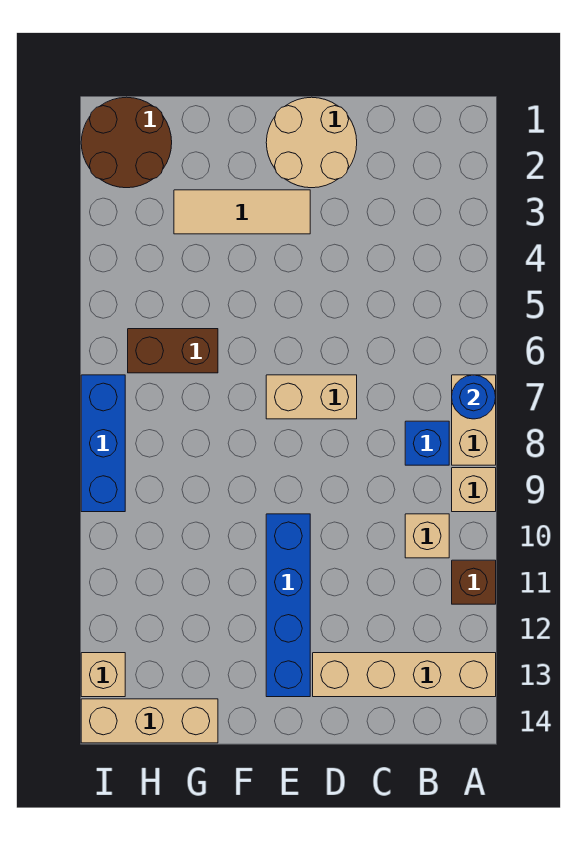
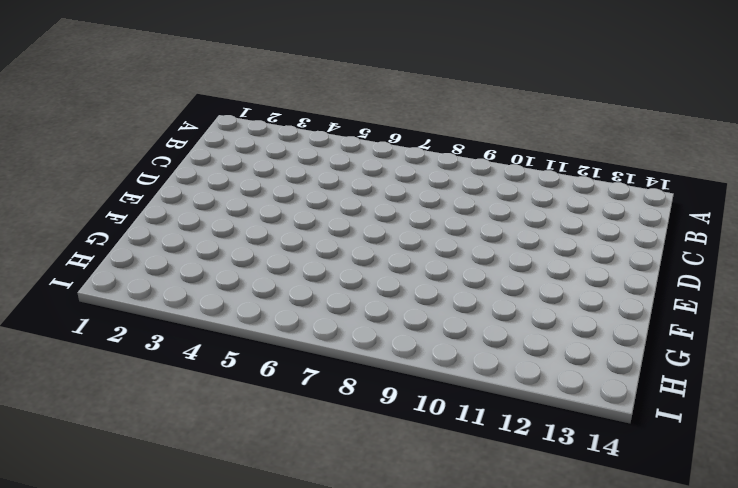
none -> tan brick A7:A8 level 1
none -> tan brick A9 level 1
none -> brown brick A11 level 1

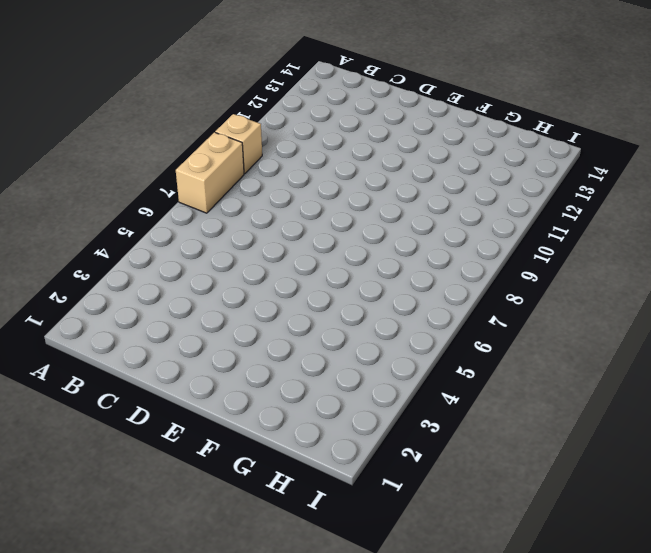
none -> brown brick A11 level 1
none -> tan brick A13:D13 level 1
none -> blue brick B8 level 1

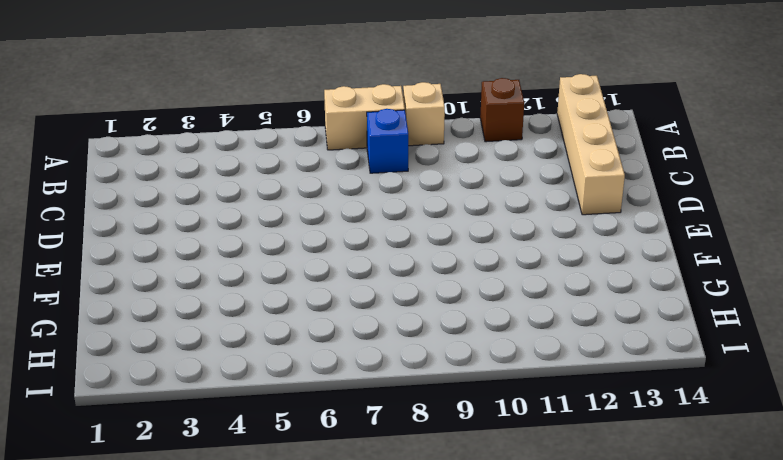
none -> tan brick B10 level 1
none -> tan round brick D1:E2 level 1
none -> tan brick D7:E7 level 1

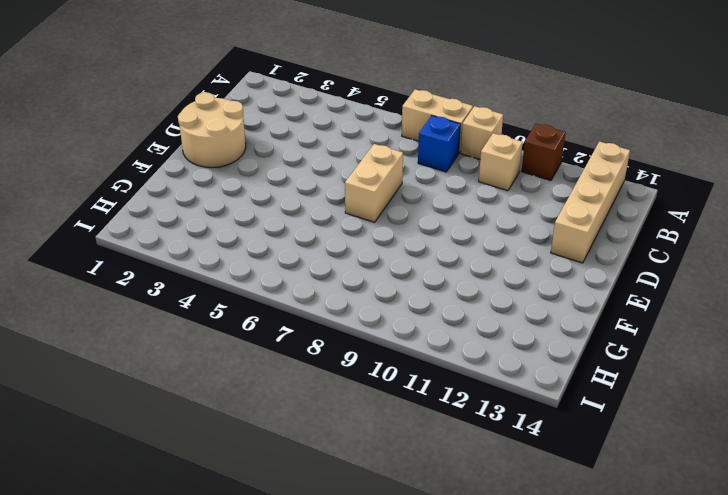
none -> tan tile E3:G3 level 1
none -> blue brick E10:E13 level 1
none -> brown brick G6:H6 level 1

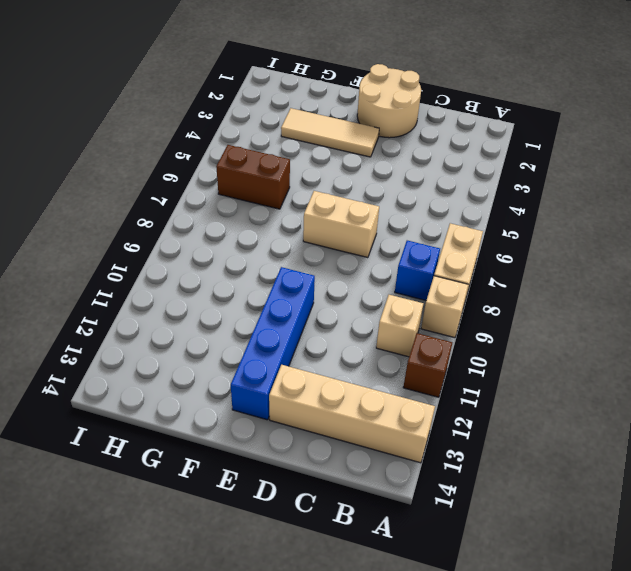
none -> tan brick G14:I14 level 1
none -> brown round brick H1:I2 level 1
none -> blue brick I7:I9 level 1

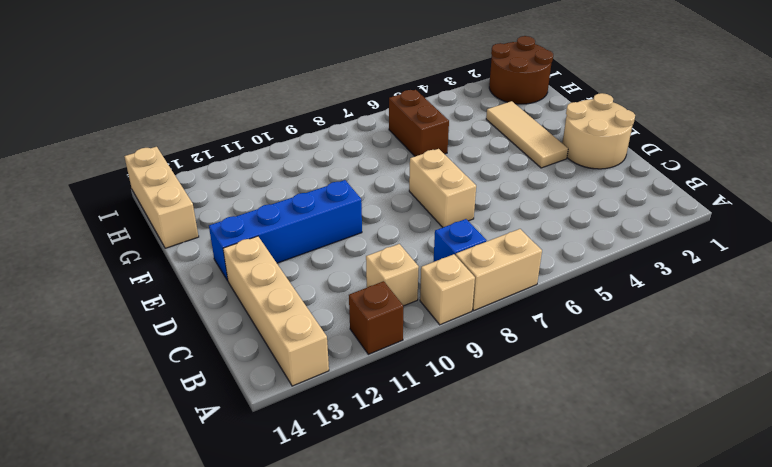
none -> blue brick I7:I9 level 1
none -> tan brick I13 level 1
none -> blue round brick A7 level 2

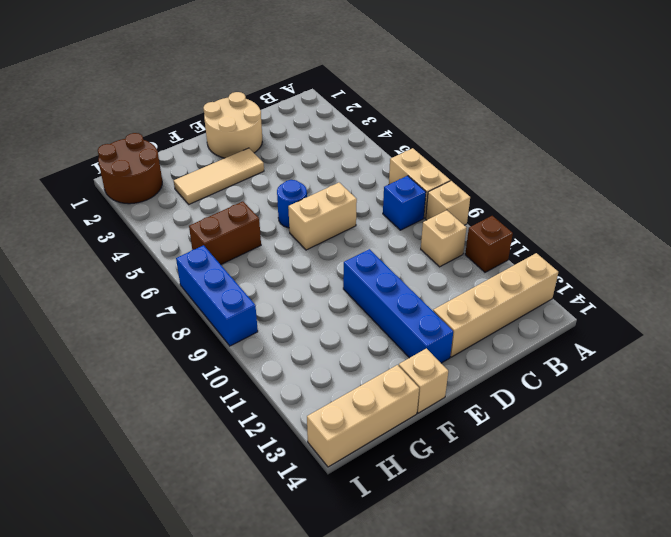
blue round brick E6 level 1 -> blue round brick A7 level 2
tan brick F14 level 1 -> tan brick I13 level 1

